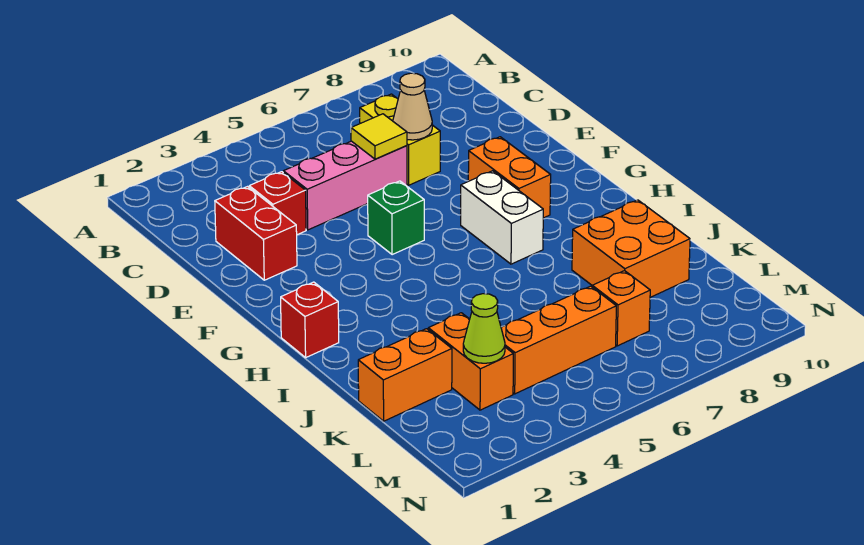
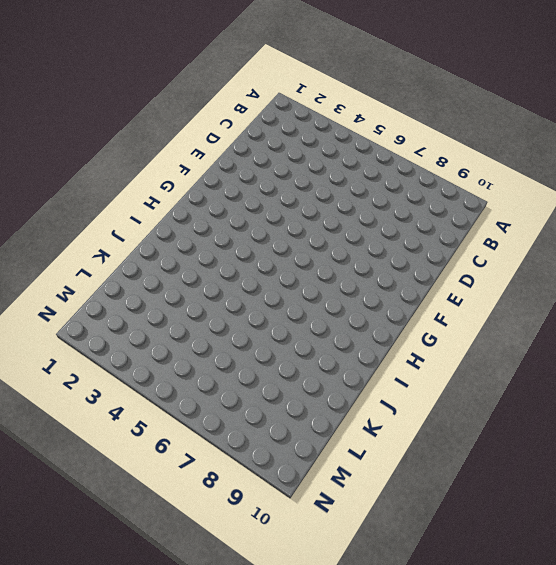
none -> yellow brick C7:D7 level 1
none -> red brick D2:E2 level 1
none -> red brick D3 level 1

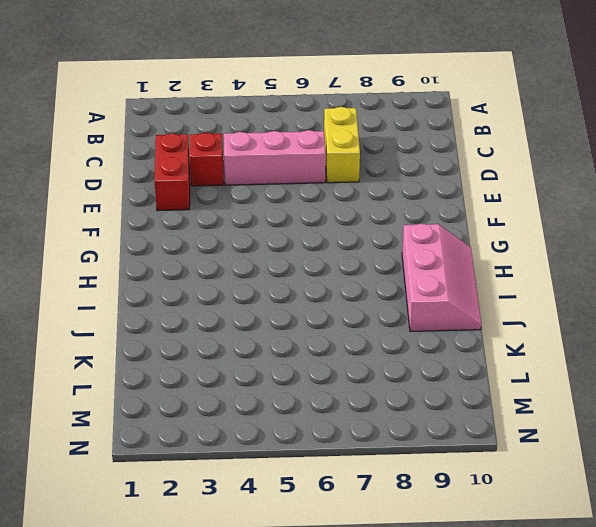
pink slope H9:J10 level 1 top 9 -> orange brick J8:K9 level 1
none -> green brick F5 level 1
none -> orange brick F8:G8 level 1
none -> white brick G7:H7 level 1

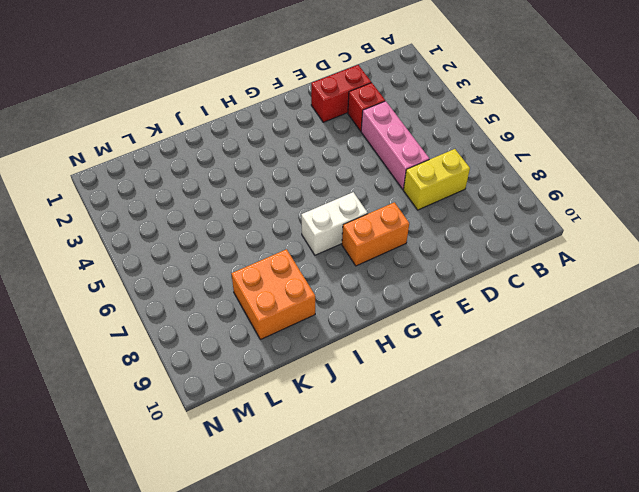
none -> green brick F5 level 1
none -> red brick H1 level 1
none -> orange brick K1:K2 level 1

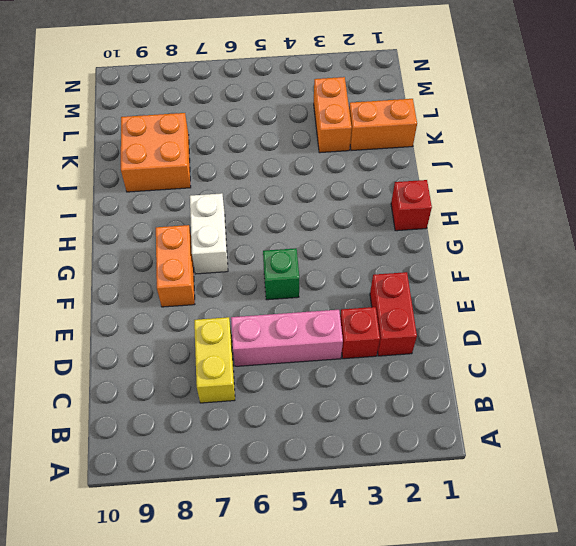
none -> orange brick L4:L6 level 1
none -> orange brick L7 level 1
none -> yellow tile D6 level 2

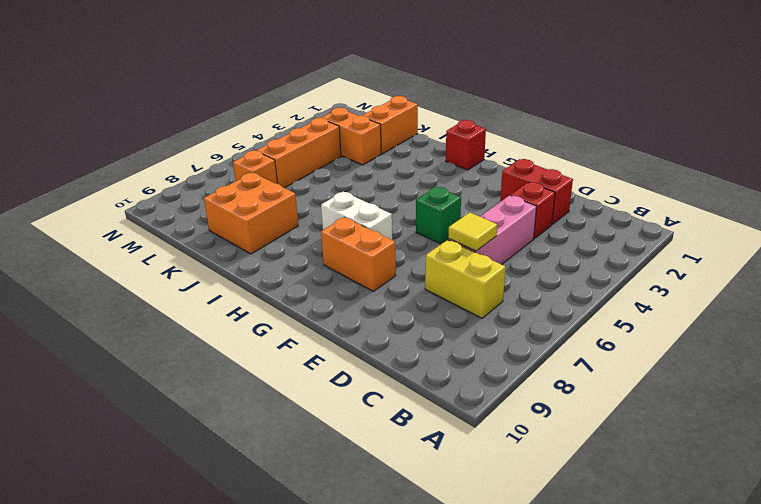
none -> tan cone D7 level 2
none -> lime cone L3 level 2

